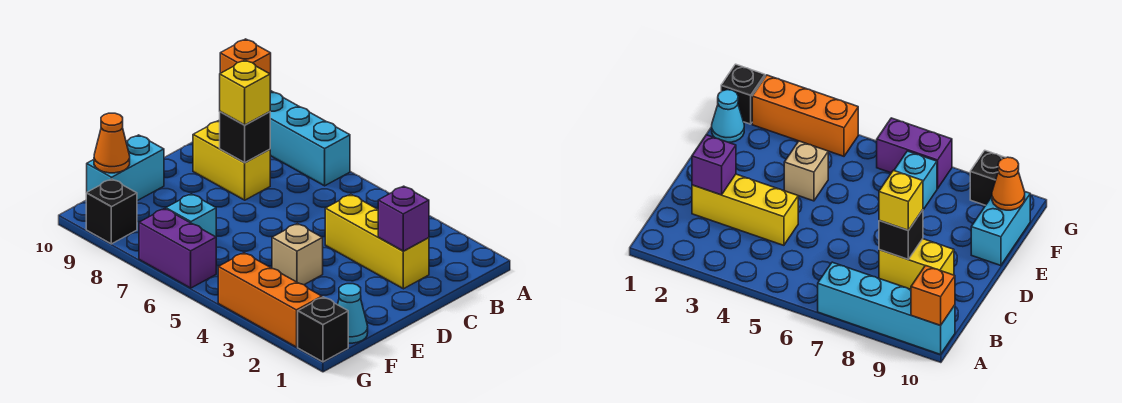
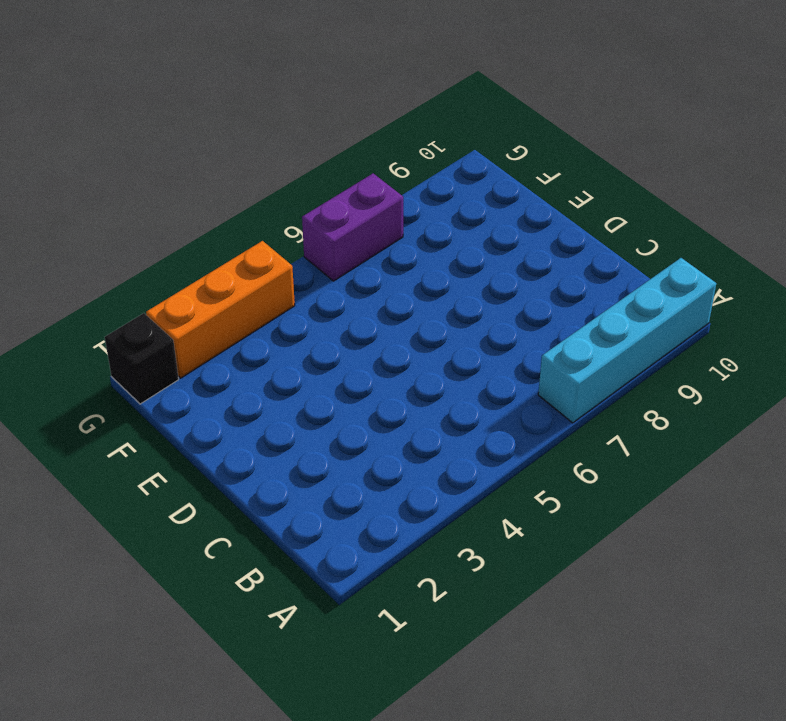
none -> yellow brick C2:C4 level 1
none -> yellow brick C8:C9 level 1
none -> tan brick E4 level 1

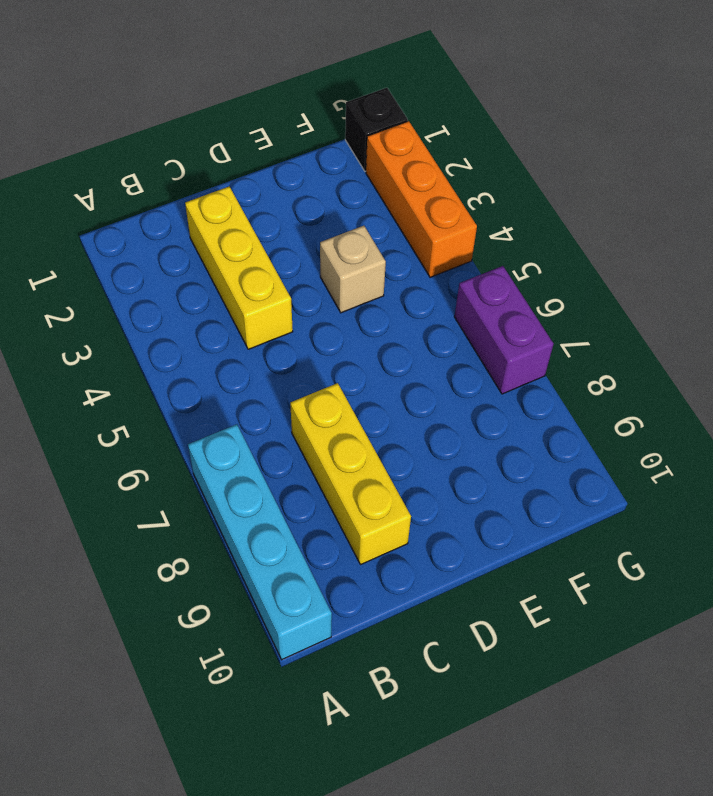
yellow brick C7:C9 level 1 -> yellow brick C8:C9 level 1
none -> cyan brick E10:F10 level 1
none -> cyan cone F1 level 1
none -> cyan brick F7 level 1

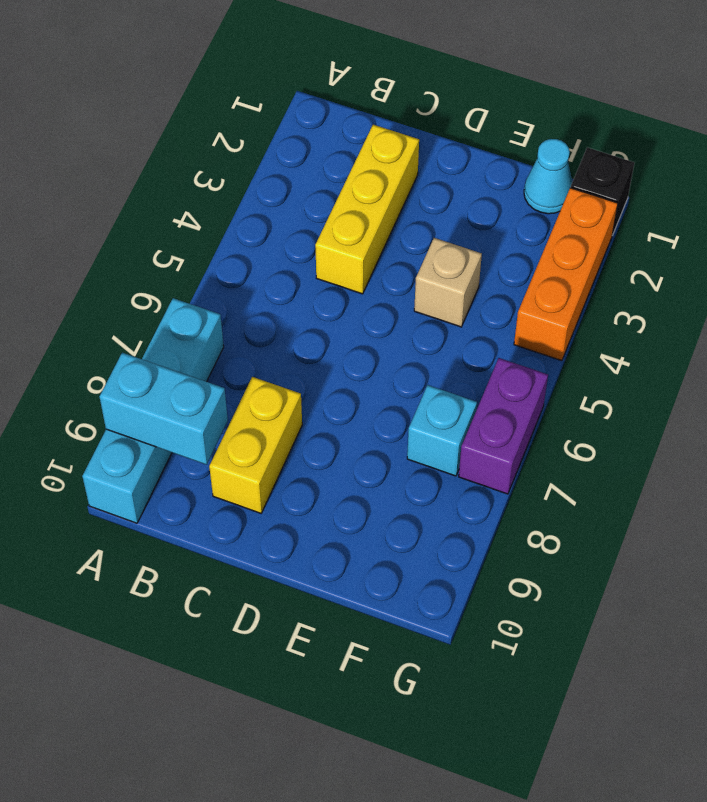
cyan brick A9:B9 level 2 -> cyan brick E10:F10 level 1
none -> black brick G9 level 1
none -> orange brick A10 level 2
none -> purple brick C2 level 2

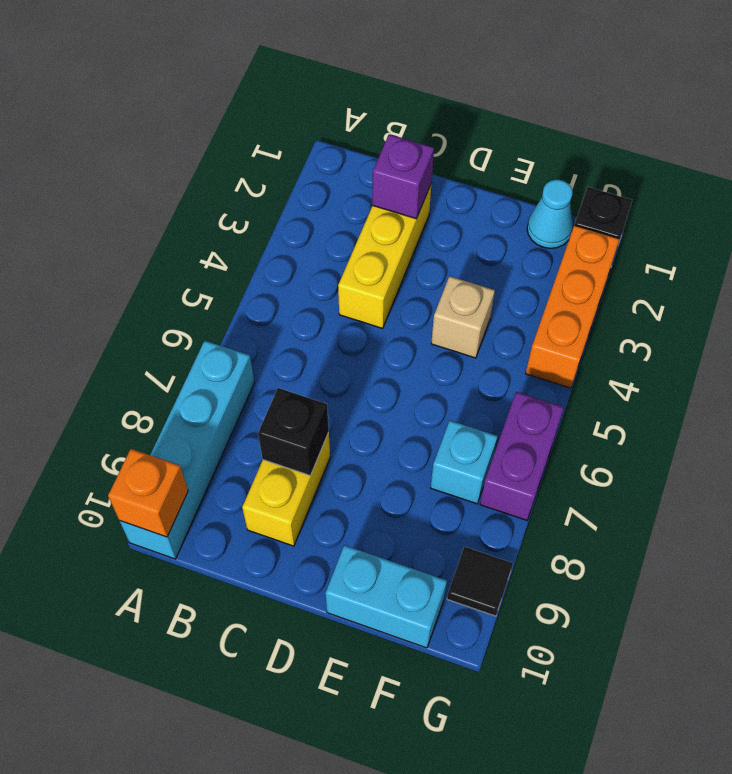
black tile G9 level 1 -> black brick G9 level 1
none -> orange cone F10 level 2
none -> yellow brick C8 level 3

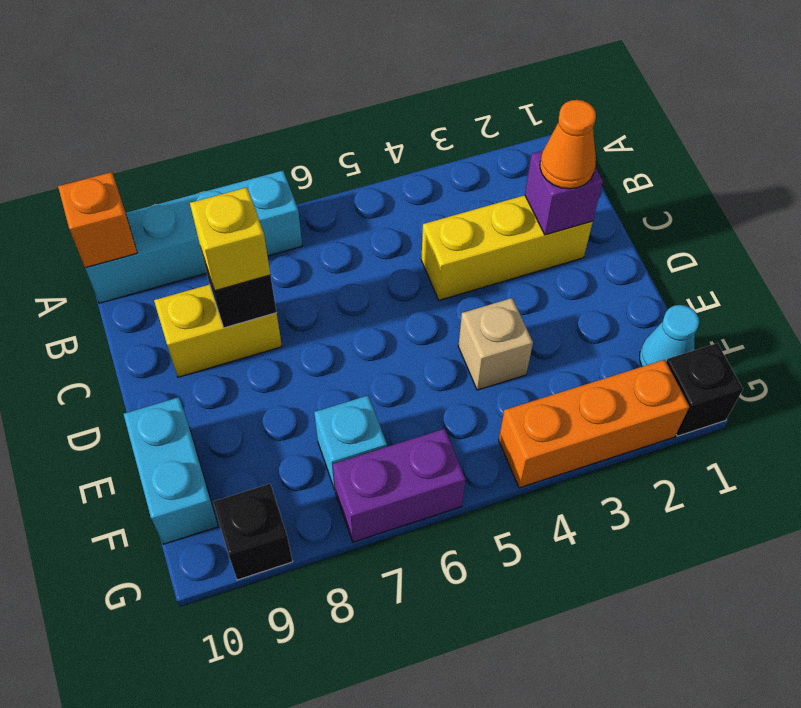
orange cone C2 level 3 -> orange cone F10 level 2

